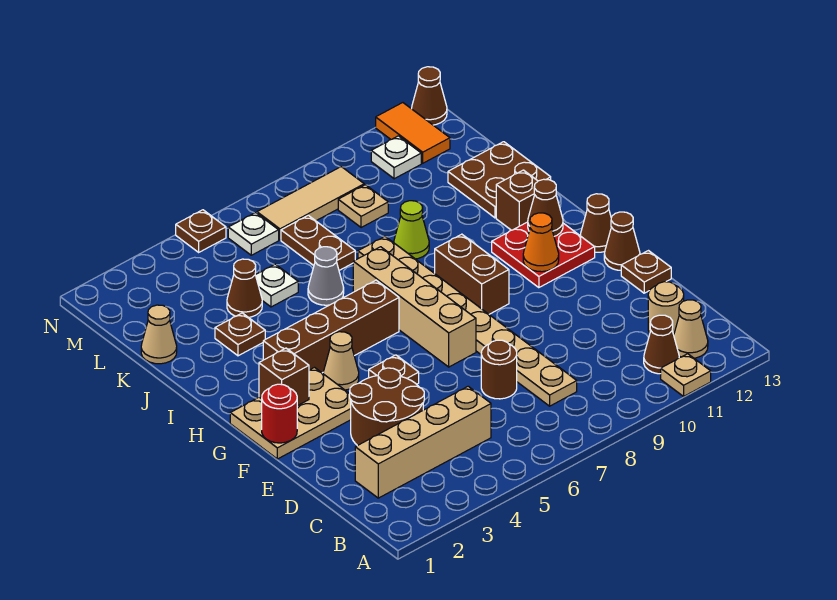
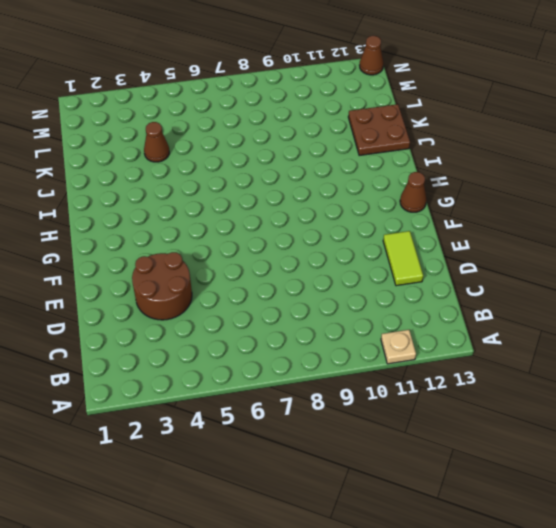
lime tile D12:E12 level 1 -> none
none -> brown cone B11 level 1
none -> tan cone B12 level 1
none -> tan brick C2:C5 level 1
none -> tan plate C8:J8 level 1

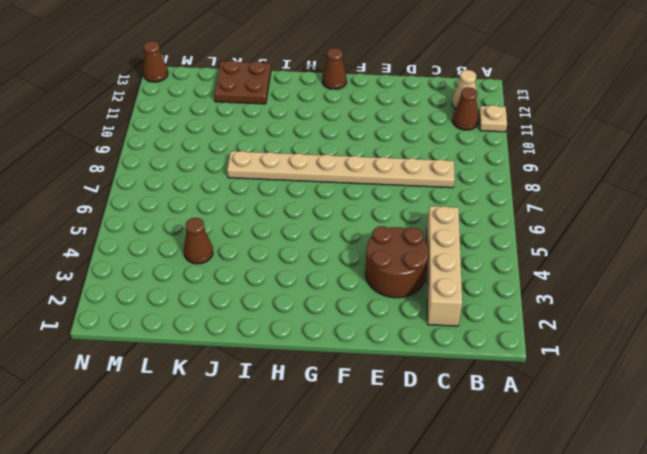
none -> tan round brick C12 level 1
none -> brown round brick D7 level 1
none -> brown plate E13 level 1
none -> tan plate F1:G3 level 1

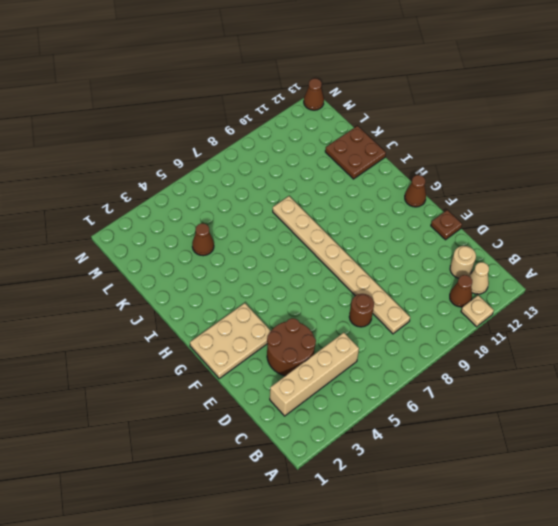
none -> brown plate F5 level 1
none -> tan brick F7:I7 level 1
none -> brown cone F13 level 1
none -> tan cone G4 level 1

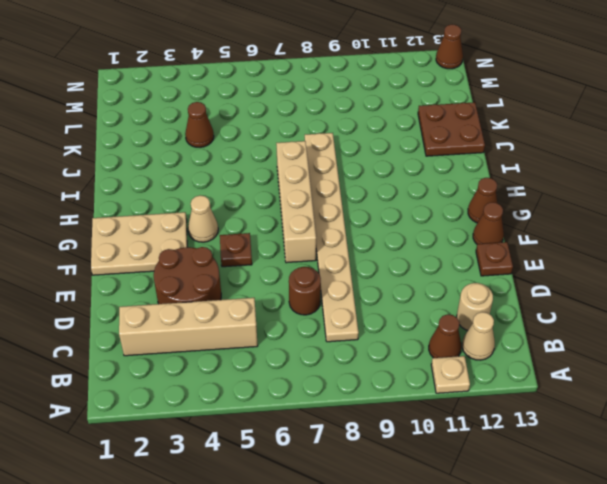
none -> brown brick G9:H9 level 1
none -> red plate G11:H12 level 1
none -> brown brick H3:H6 level 1
none -> brown brick I12 level 1

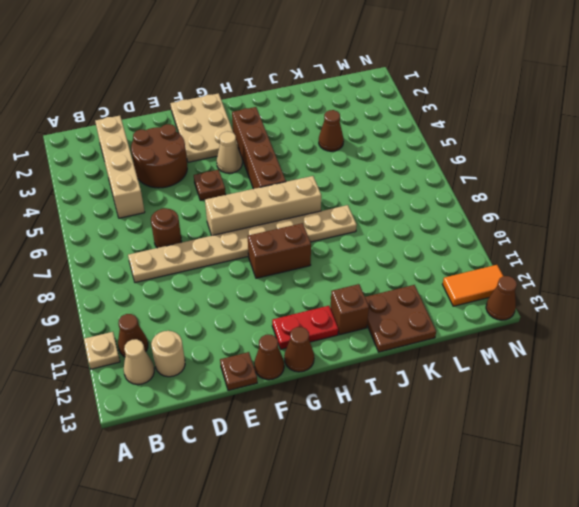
red plate G12:H12 level 1 -> red plate G11:H12 level 1
none -> brown plate J3 level 1
none -> grey cone J6 level 1
none -> lime cone J9 level 1
none -> tan cone K1 level 1

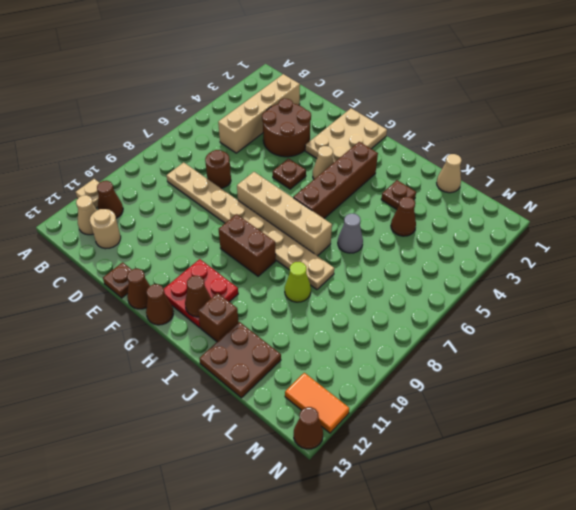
none -> white plate K5 level 1
none -> brown plate K7:L7 level 1
none -> tan plate L9 level 1
none -> white plate M6 level 1

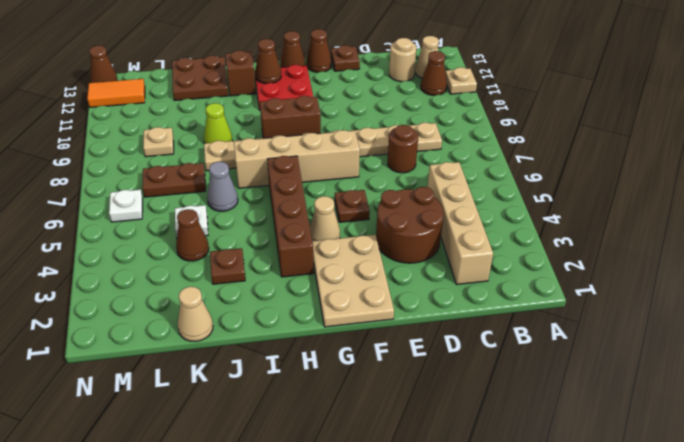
none -> tan tile M7:M9 level 1
none -> white plate M11 level 1
none -> brown plate N5 level 1
none -> red round brick F1 level 2

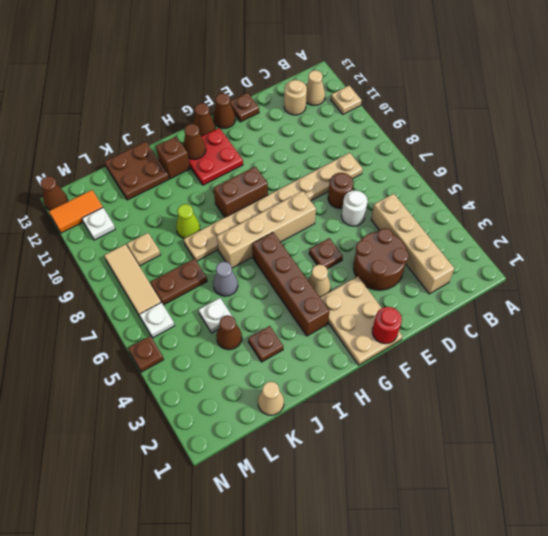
white round brick D6 level 1 -> none
none -> brown cone B11 level 1
none -> brown brick G2 level 2
none -> orange cone G11 level 2

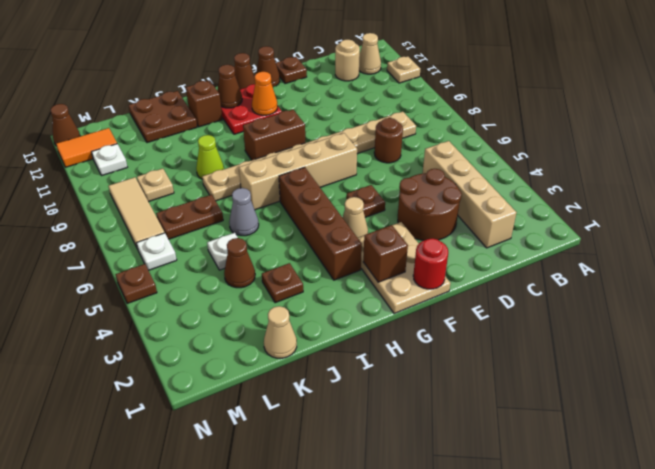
none -> brown cone B11 level 1

